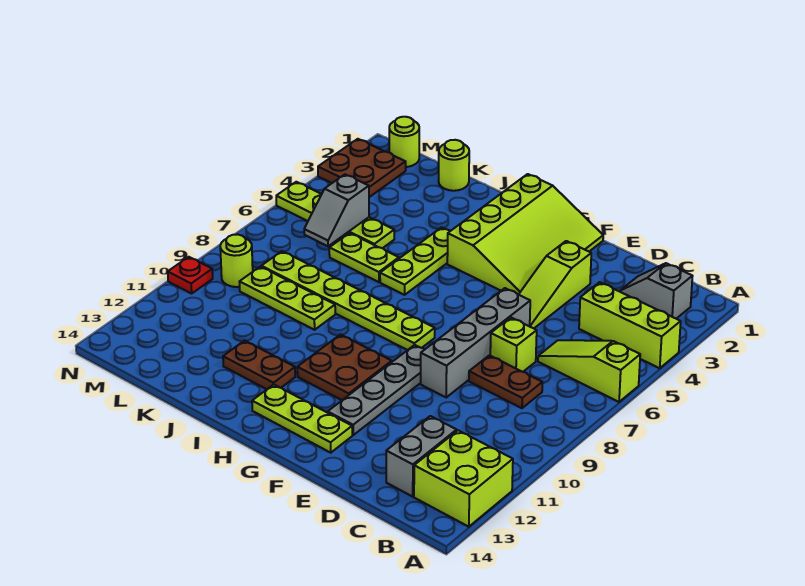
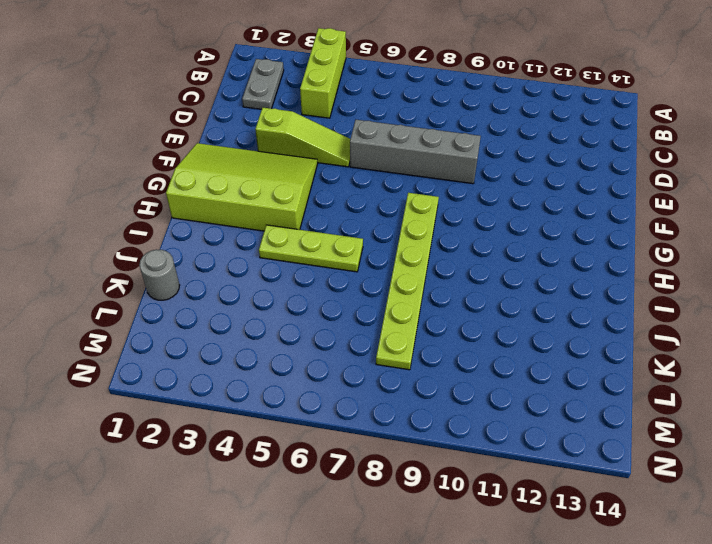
grey plate B2:C2 level 1 -> grey slope B2:C2 level 1 top B
grey round brick K1 level 1 -> lime round brick K1 level 1
none -> lime slope A6:C6 level 1 top A
none -> lime brick A12:B13 level 1
none -> brown plate C8:D8 level 1

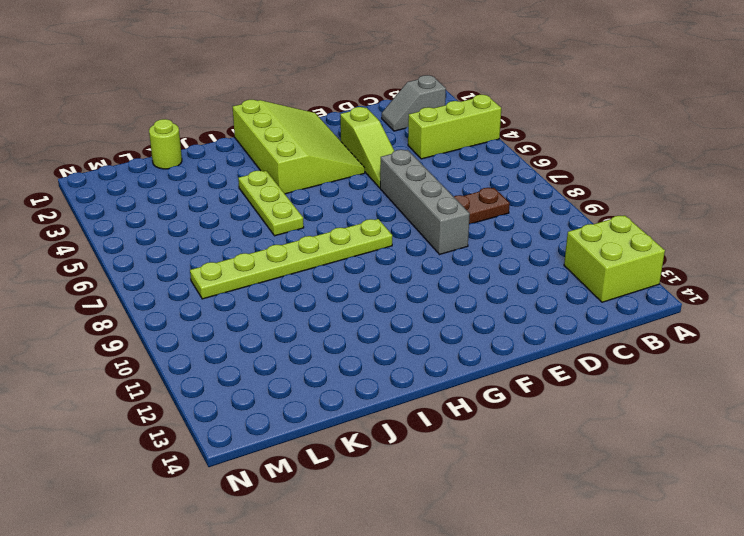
none -> lime slope A6:C6 level 1 top A
none -> grey brick C12:C13 level 1
none -> lime brick D7 level 1

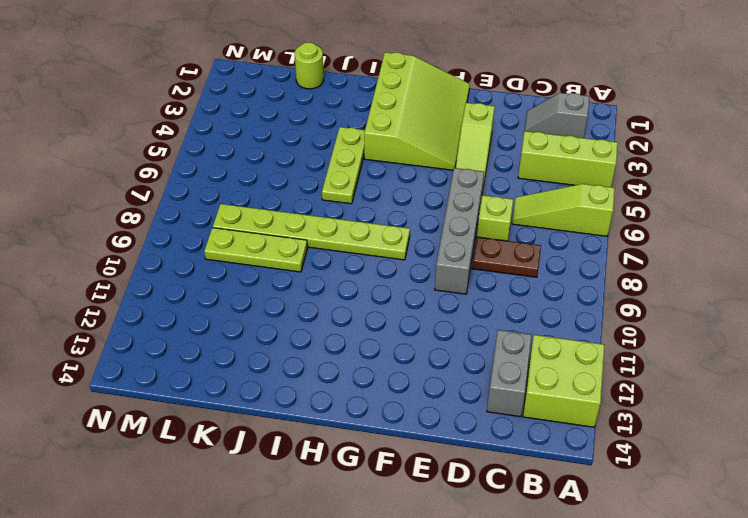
none -> grey plate F9:F12 level 1
none -> lime plate F13:H13 level 1
none -> brown plate G10:H11 level 1

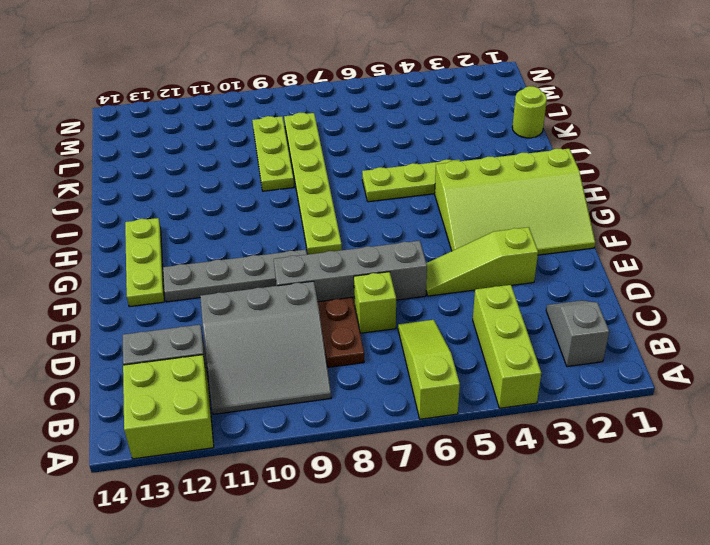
grey slope B9:D11 level 1 top D -> none
none -> brown plate G10:H11 level 1
none -> brown plate I12:J12 level 1
none -> lime plate J6:K6 level 1

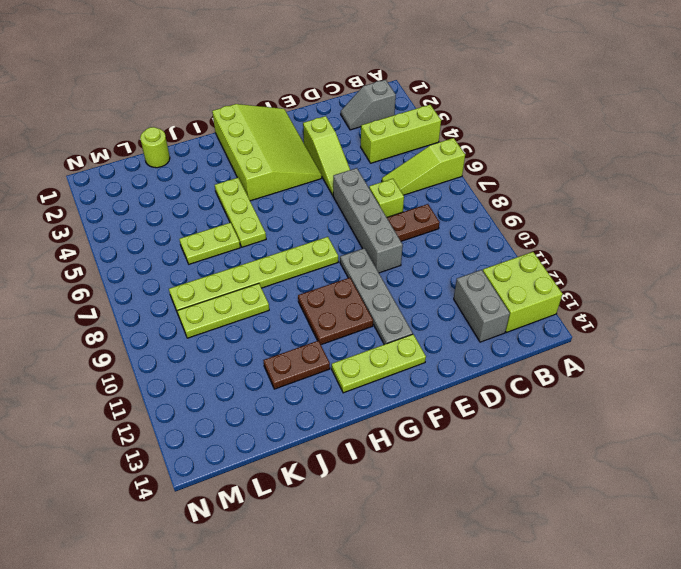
none -> lime plate K5:N5 level 1
none -> lime round brick M1 level 1
none -> brown plate M2:N3 level 1

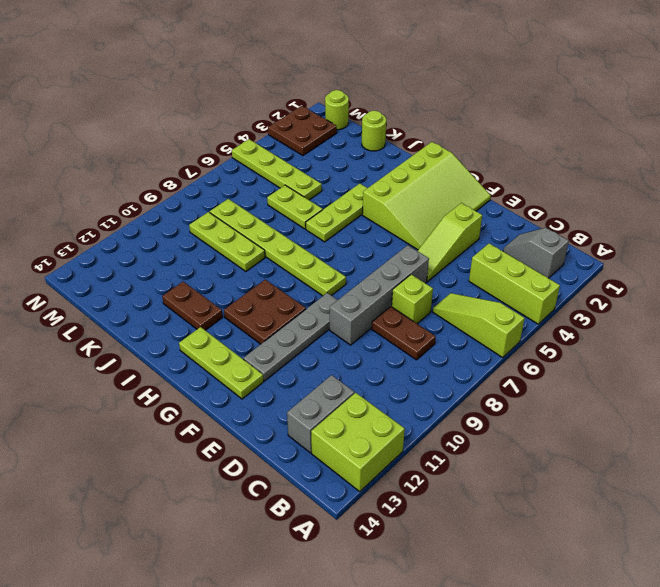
none -> lime round brick M9 level 1
none -> red plate N10 level 1
none -> grey slope L5:L6 level 2 top 5

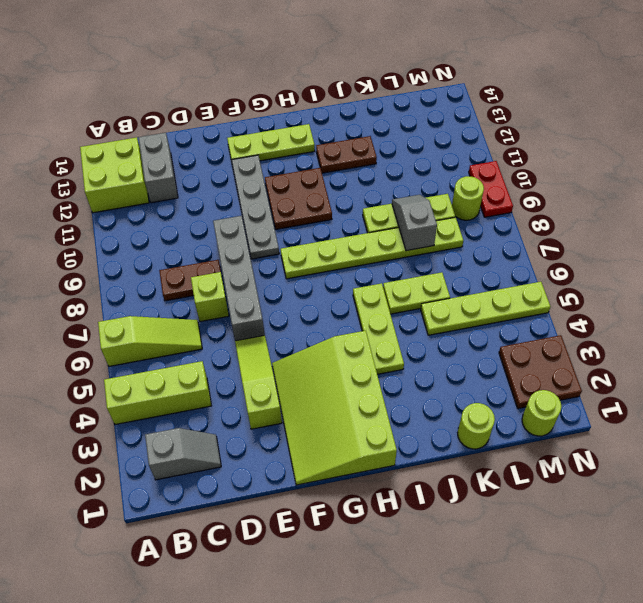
grey slope K8:K9 level 2 top 8 -> grey slope L5:L6 level 2 top 5
red plate N9:N10 level 1 -> red plate N10 level 1

